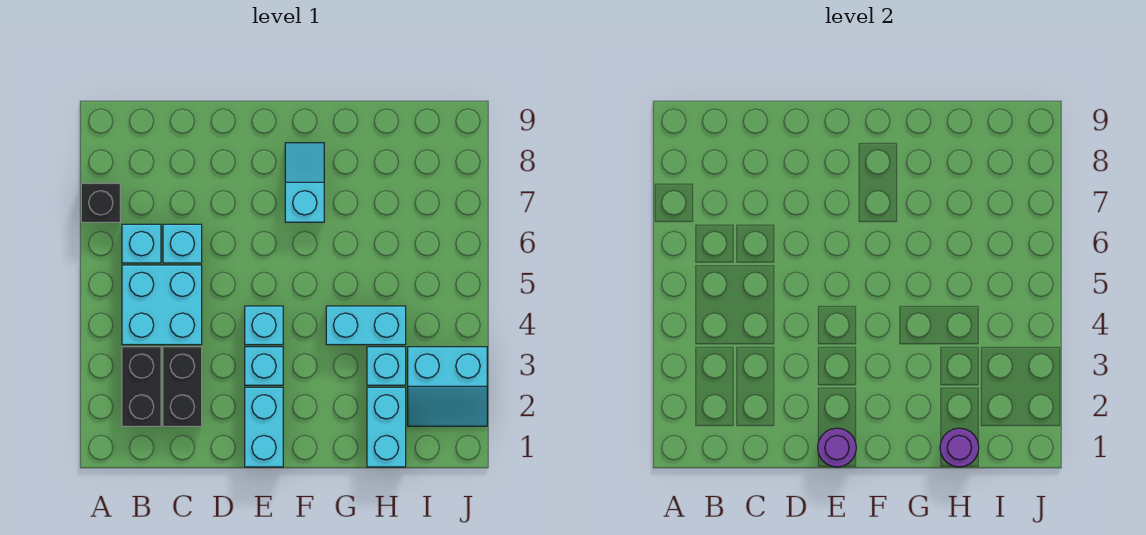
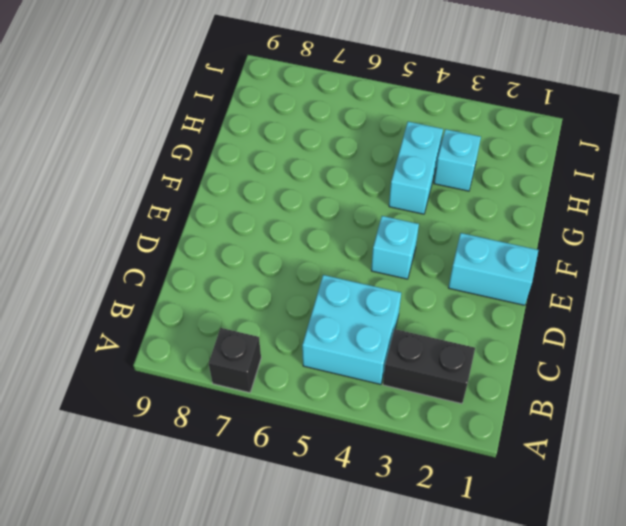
none -> cyan brick B6 level 1
none -> black brick C2:C3 level 1
none -> cyan brick C6 level 1

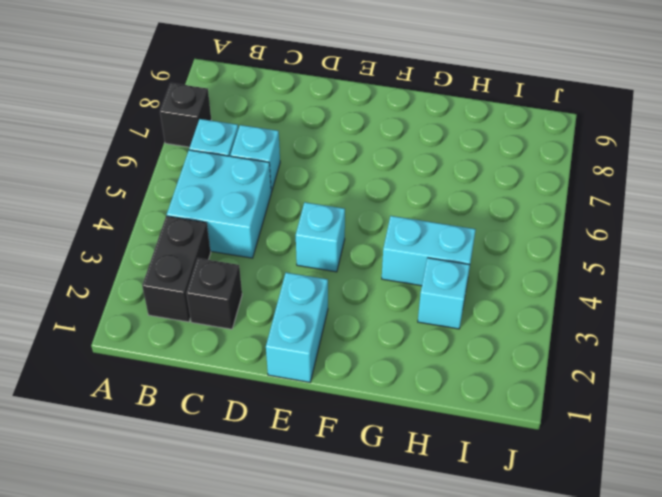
black brick C2 level 1 -> black brick C2:C3 level 1
none -> cyan brick E3 level 1
none -> cyan slope F7:F8 level 1 top 7
none -> cyan brick H1:H2 level 1

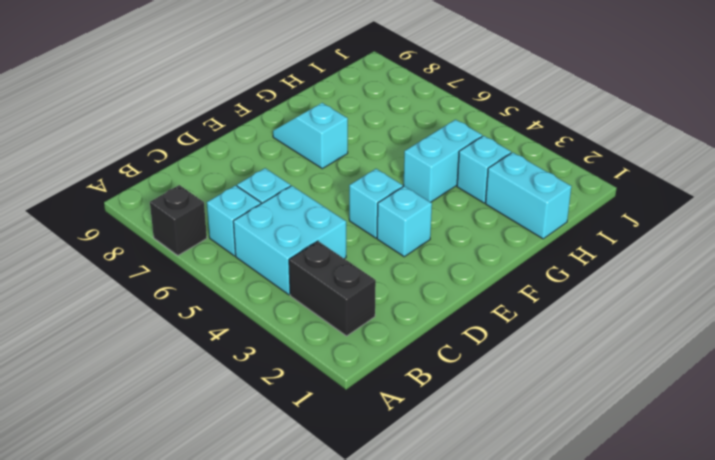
none -> black brick C2:C3 level 1
none -> cyan brick E1:E2 level 1
none -> cyan slope I2:J3 level 1 top 3

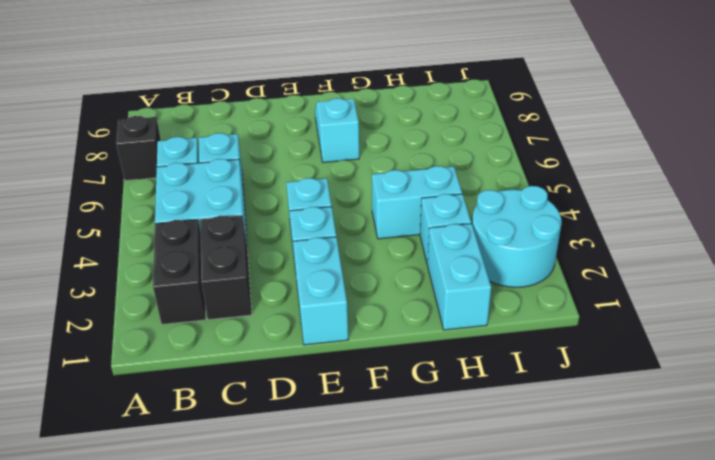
cyan round brick I2:J3 level 1 -> cyan slope I2:J3 level 1 top 3
none -> purple round brick E1 level 2
none -> purple round brick H1 level 2

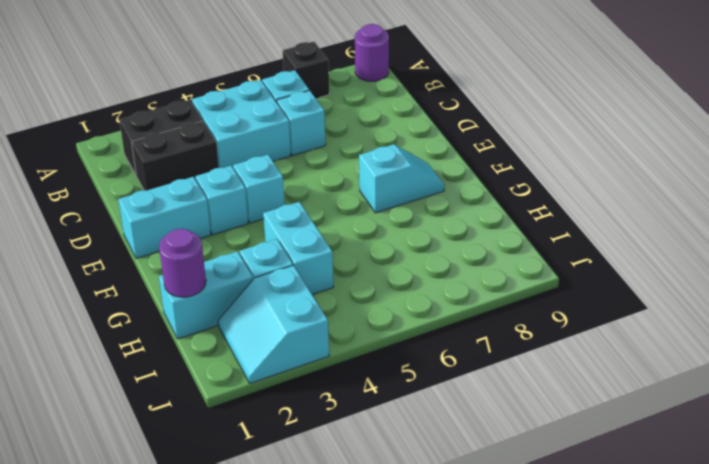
purple round brick A9 level 1 -> purple round brick E1 level 2

